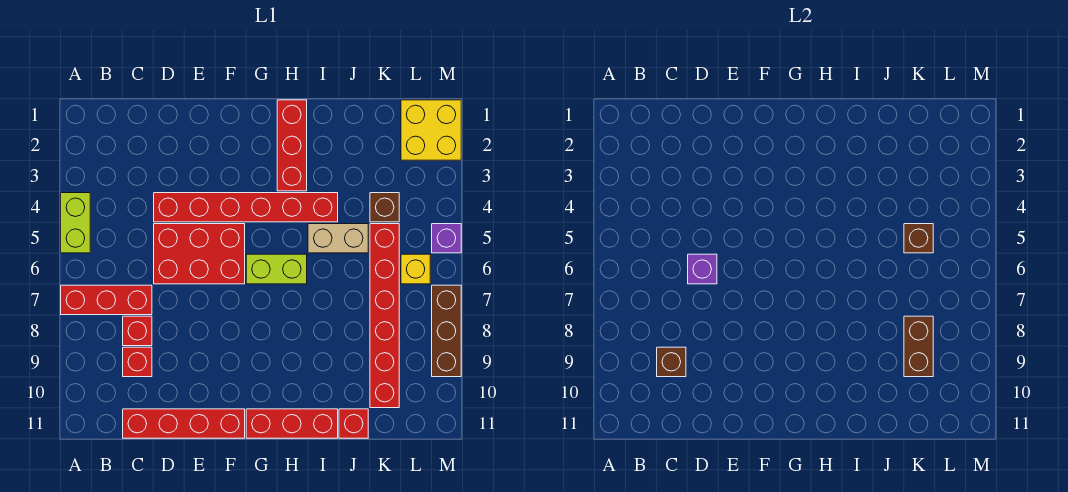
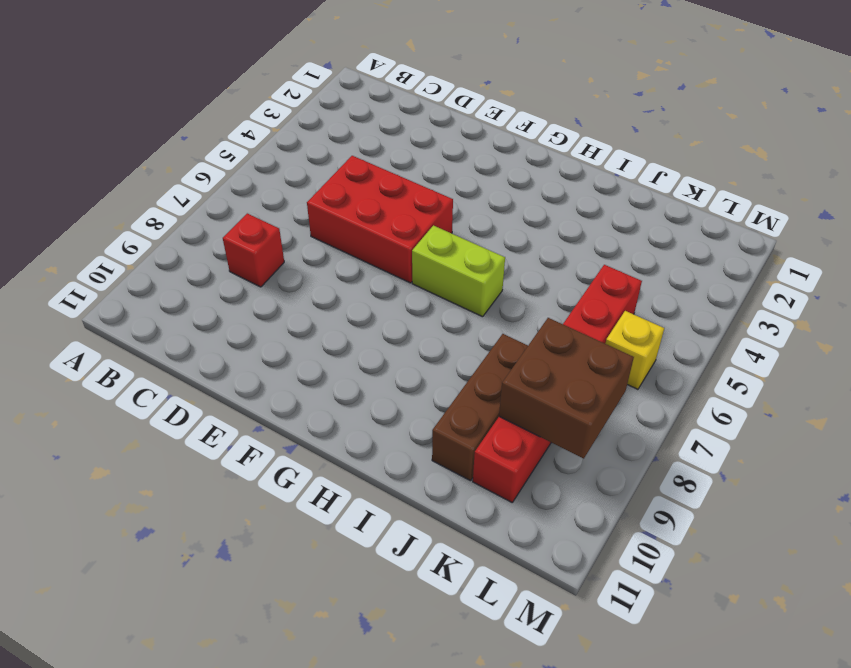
brown brick J8:J10 level 1 -> brown brick M7:M9 level 1
brown brick K8:L9 level 2 -> brown brick K8:K9 level 2
none -> lime brick A4:A5 level 1
none -> red brick A7:C7 level 1
none -> red brick C9 level 1

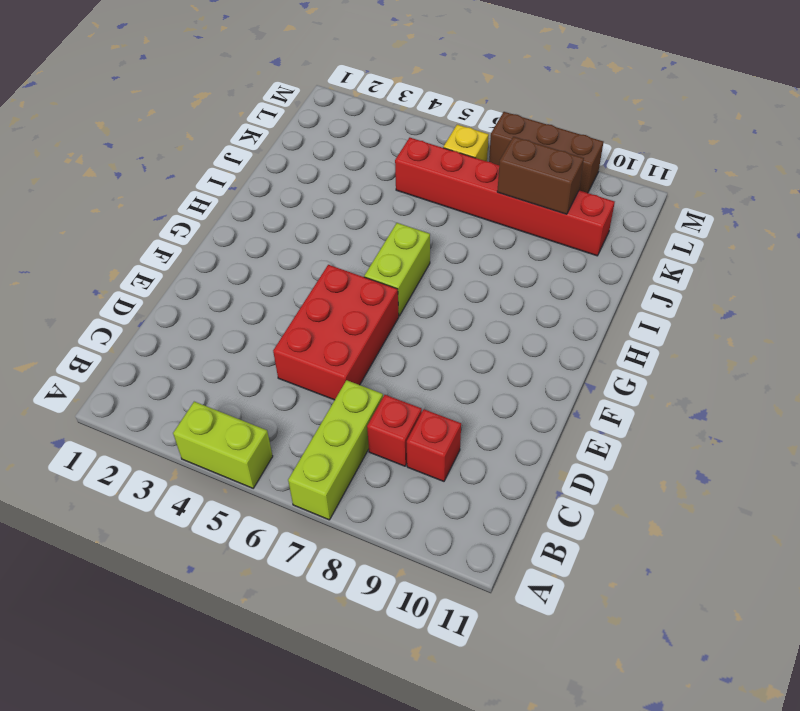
lime brick A7:C7 level 1 -> red brick A7:C7 level 1
none -> red brick C11:F11 level 1
none -> red brick D4:I4 level 1
none -> red brick G11:I11 level 1

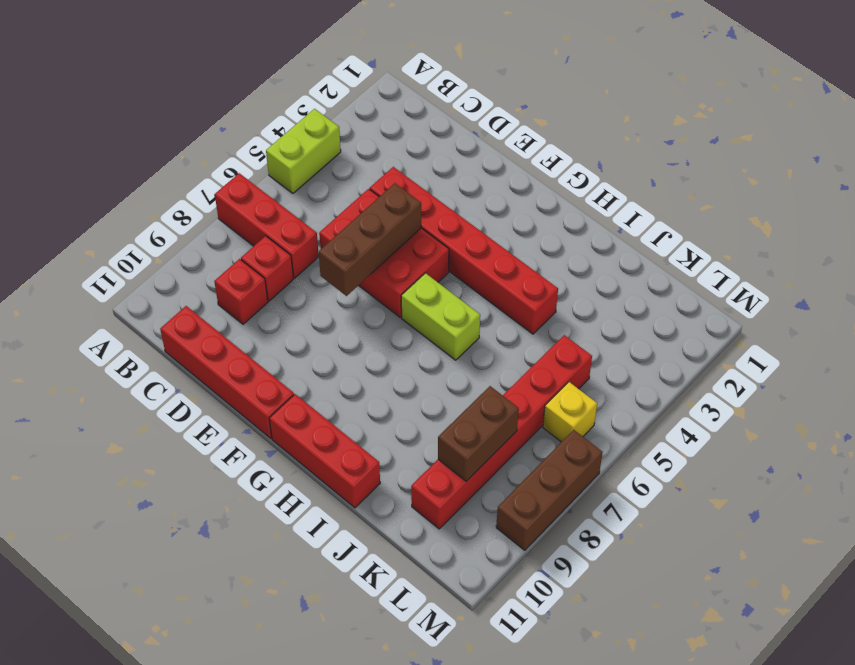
brown brick E5:E7 level 2 -> none
none -> red brick H1:H3 level 1
none -> tan brick I5:J5 level 1
none -> red brick J11 level 1

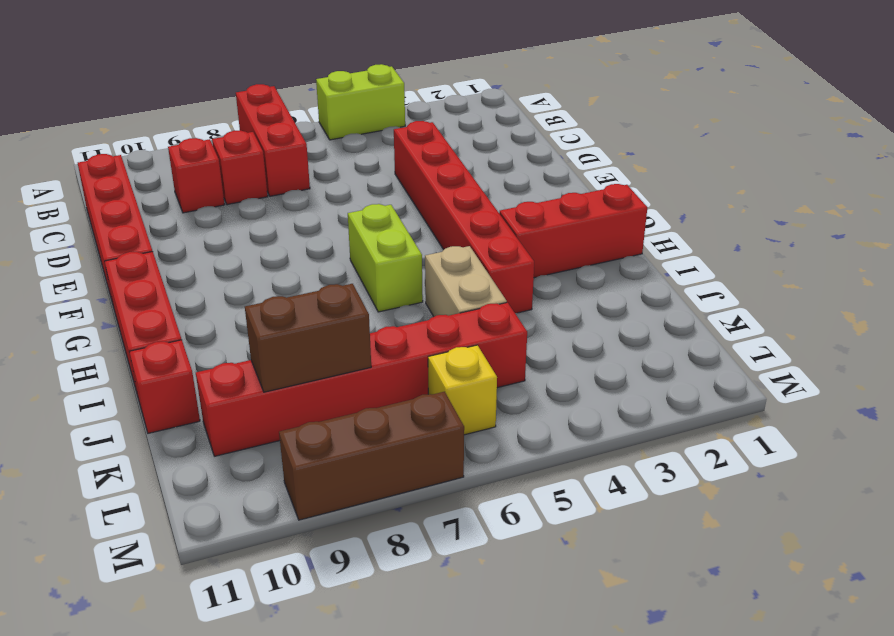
none -> red brick D5:F6 level 1
none -> brown brick K4 level 1
none -> yellow brick L1:M2 level 1

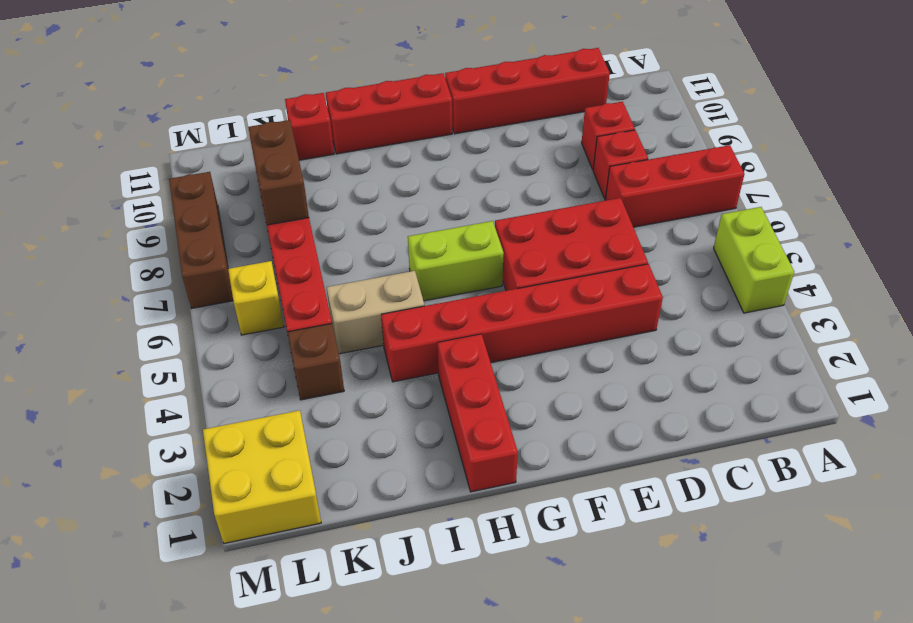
none -> purple brick M5 level 1
none -> brown brick C9 level 2
none -> purple brick D6 level 2

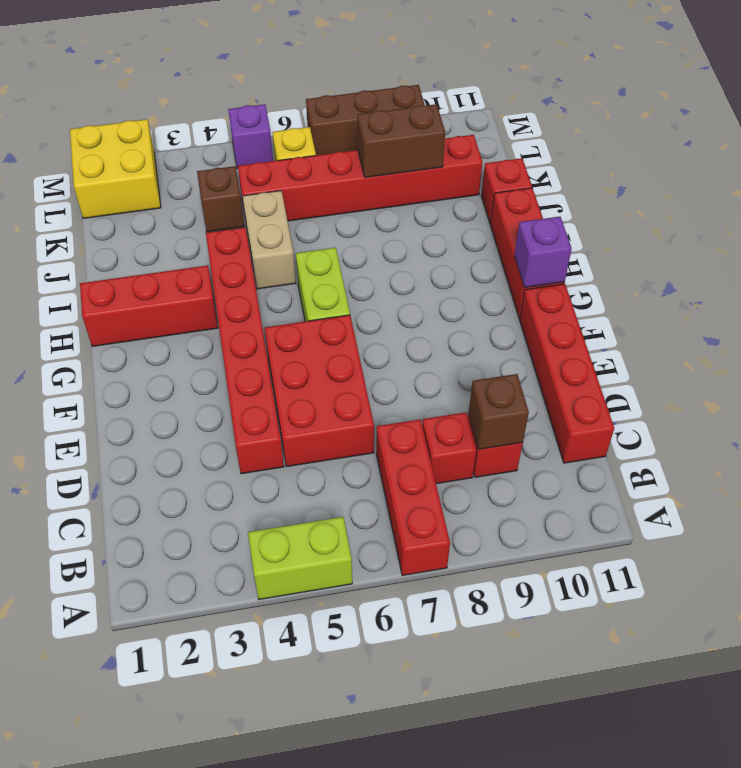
purple brick G11 level 2 -> purple brick D6 level 2
none -> brown brick K5 level 2

